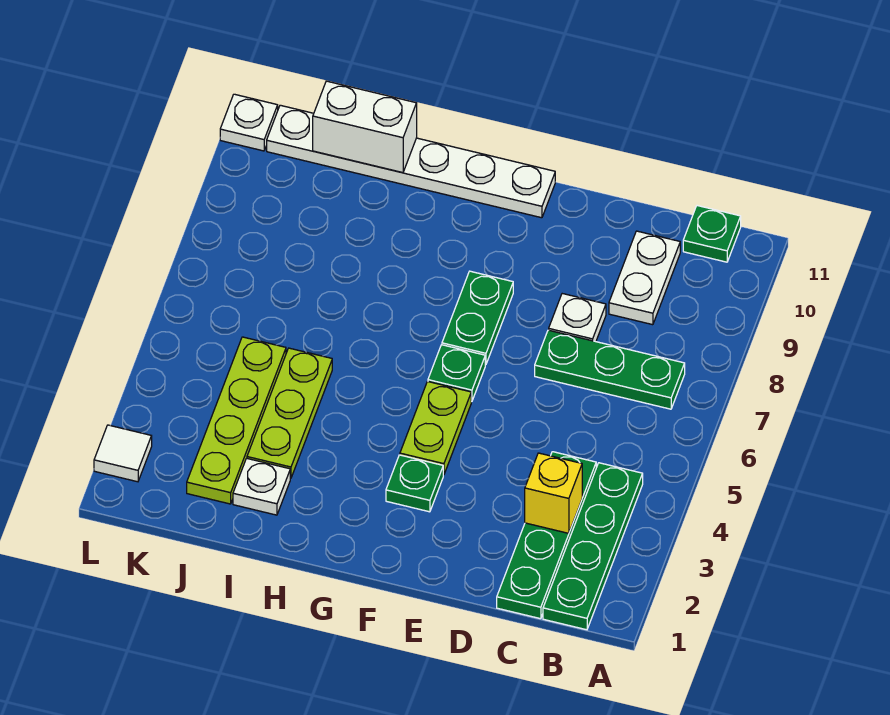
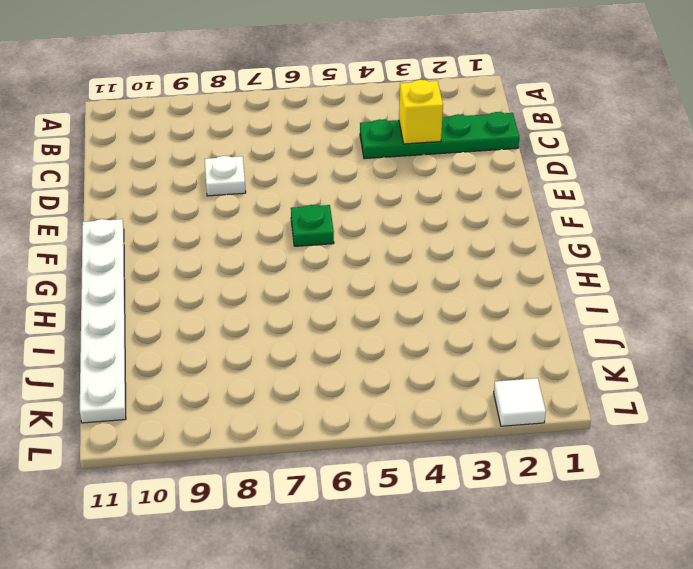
none -> green plate B1:B4 level 1
none -> green plate B7:D7 level 1
none -> green plate B11 level 1

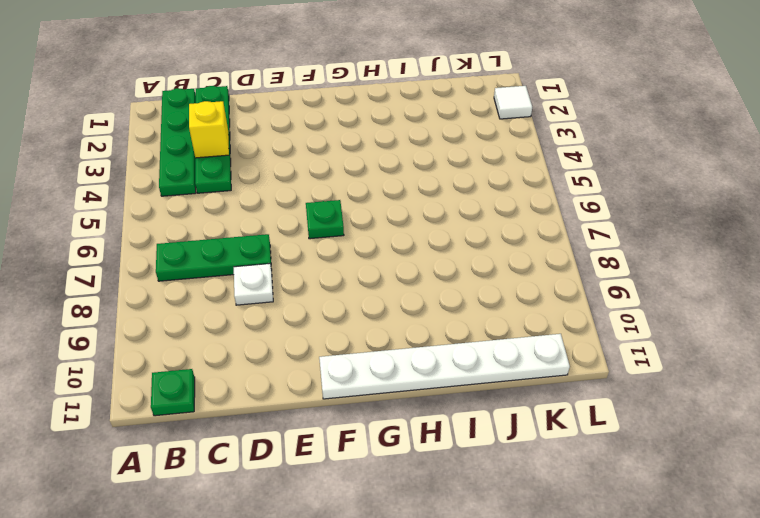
none -> white plate C9:C10 level 1
none -> green plate F3 level 1
none -> lime plate F4:F5 level 1

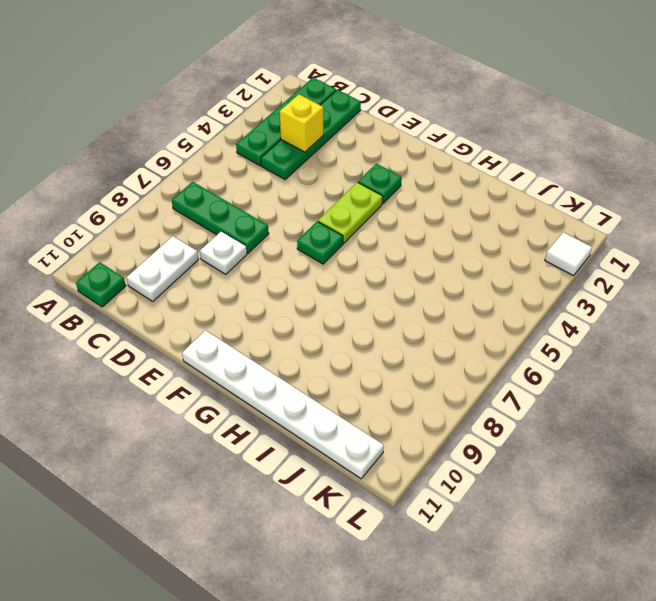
none -> green plate F7:F8 level 1
none -> white plate I2 level 1
none -> lime plate I3:I5 level 1

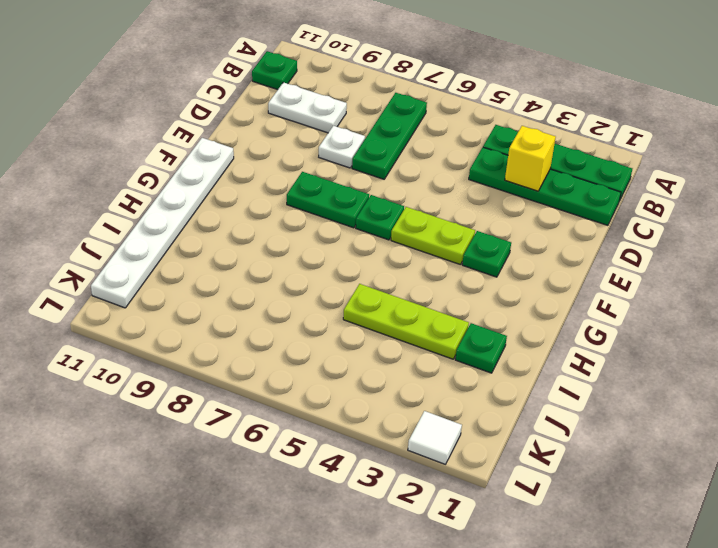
green plate I2 level 1 -> white plate I2 level 1
none -> lime plate J2:J5 level 1
none -> white plate L11 level 1
none -> white brick I11:J11 level 2

